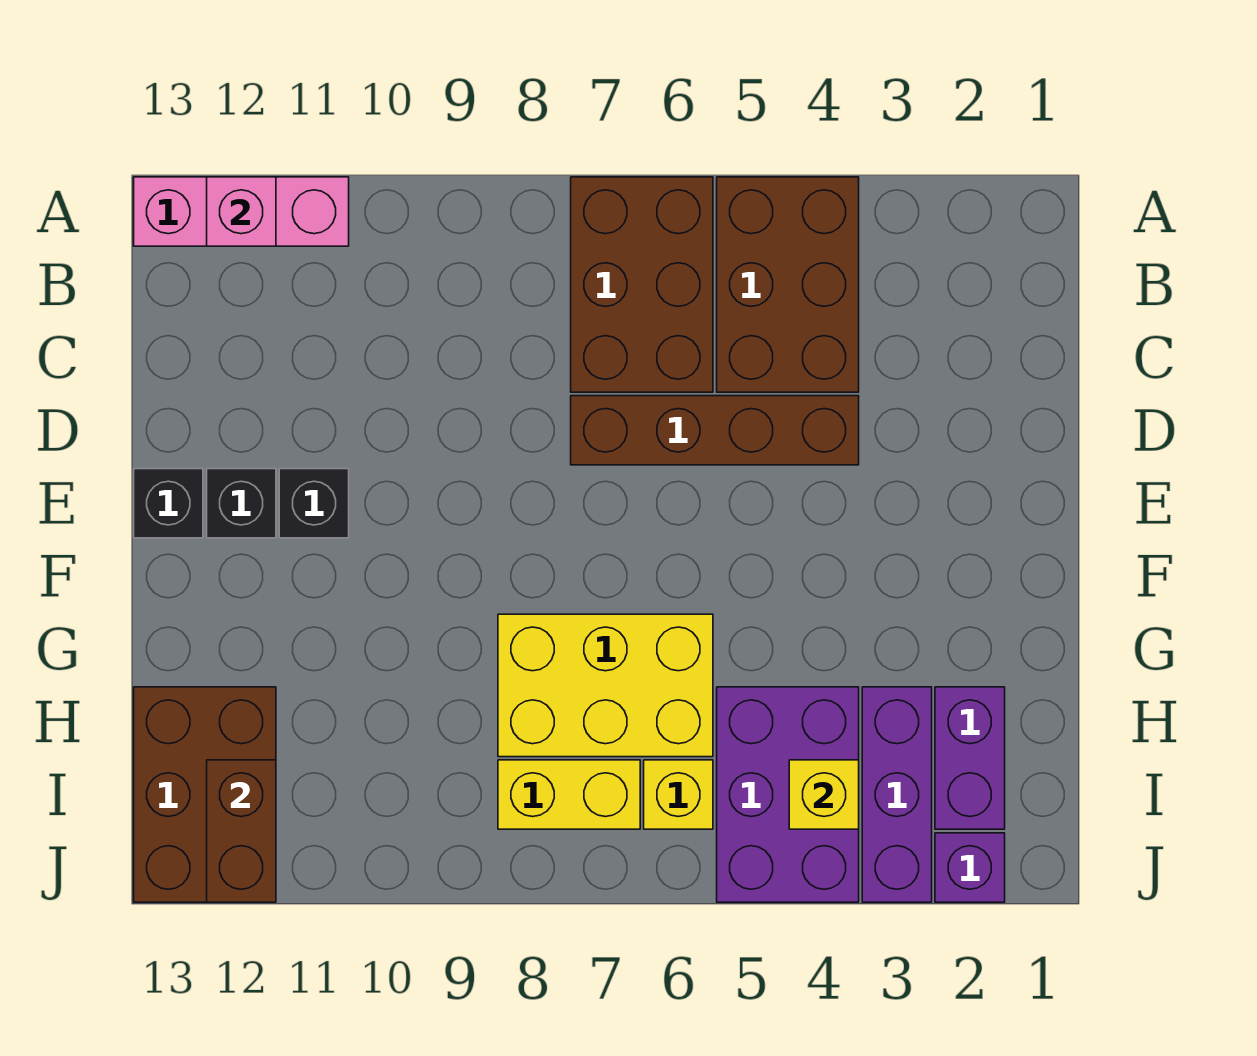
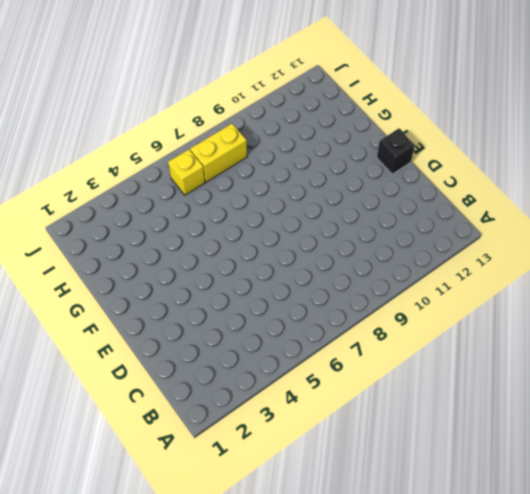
none -> brown brick A4:C5 level 1
none -> brown brick A6:C7 level 1
none -> pink brick A11:A13 level 1

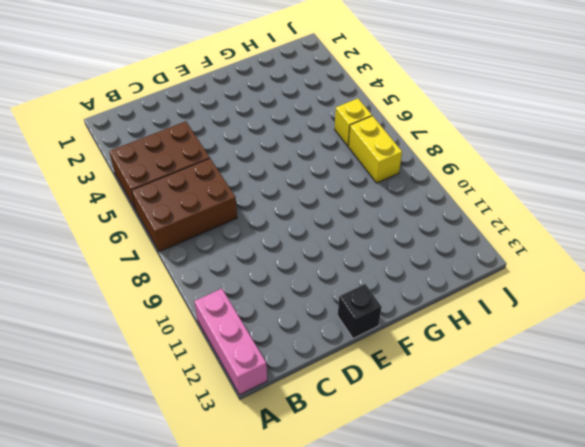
none -> brown brick D4:D7 level 1
none -> black brick E11 level 1
none -> black brick E12 level 1

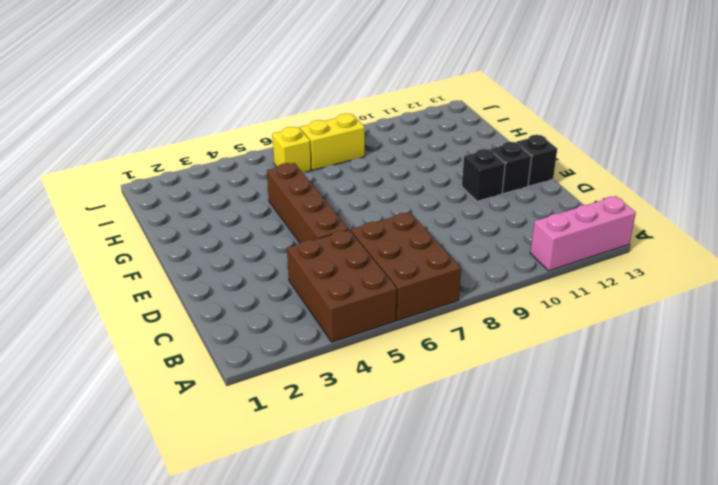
brown brick D5:G5 level 1 -> brown brick D4:D7 level 1
none -> yellow brick G6:H8 level 1
none -> purple brick H2:I2 level 1
none -> purple brick H3:J3 level 1

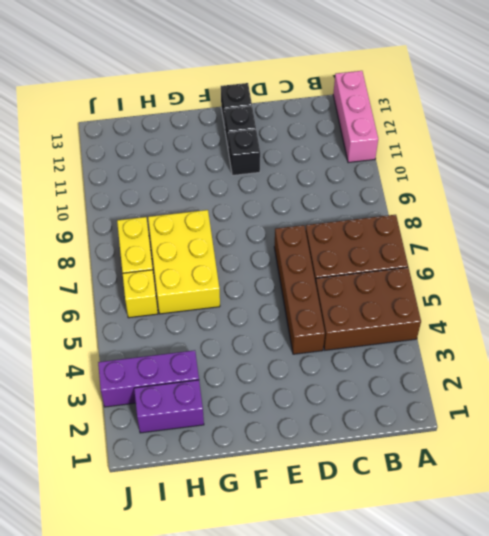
none -> purple brick H4:J5 level 1
none -> brown brick H12:J13 level 1
none -> purple brick J2 level 1

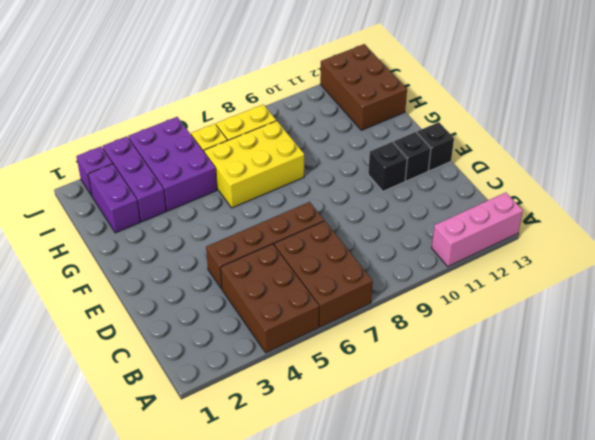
none -> pink brick A12 level 2
none -> yellow brick I4 level 2
none -> brown brick I12:J12 level 2

